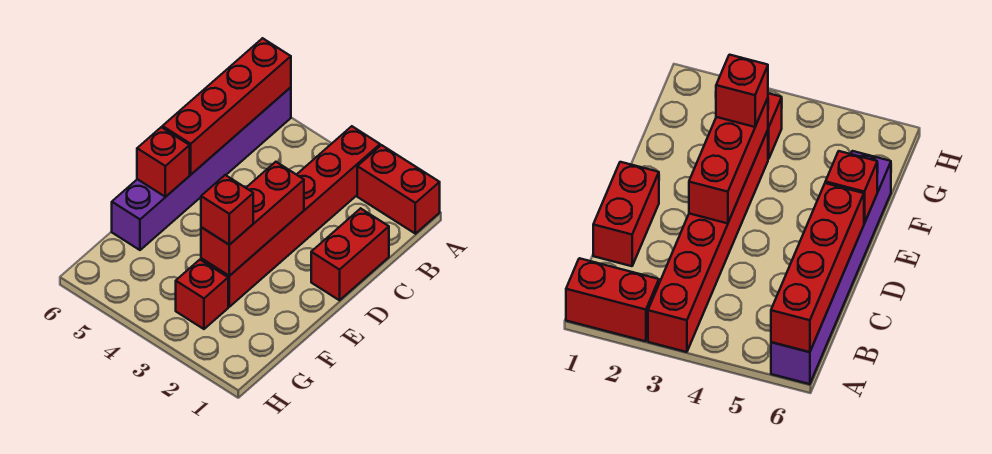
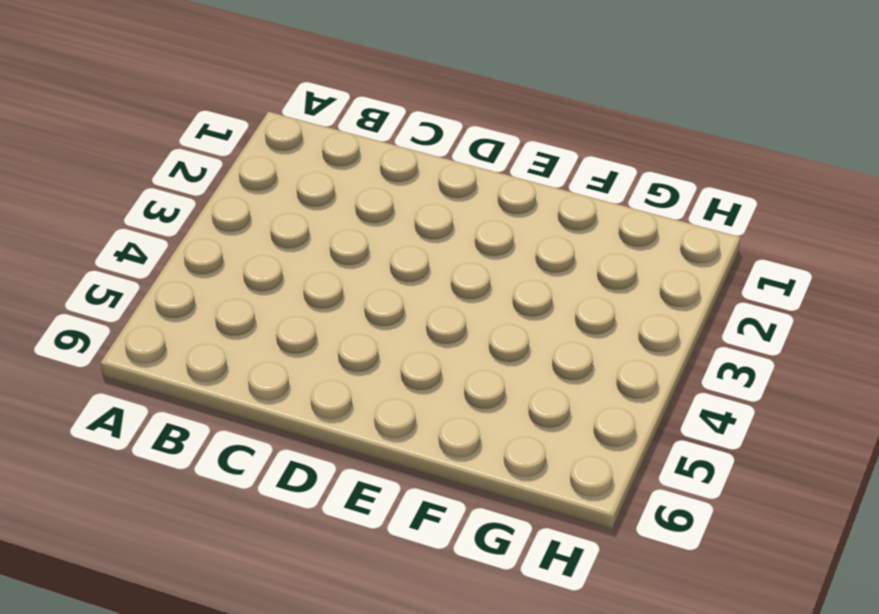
none -> red brick A1:A2 level 1
none -> red brick A3:F3 level 1

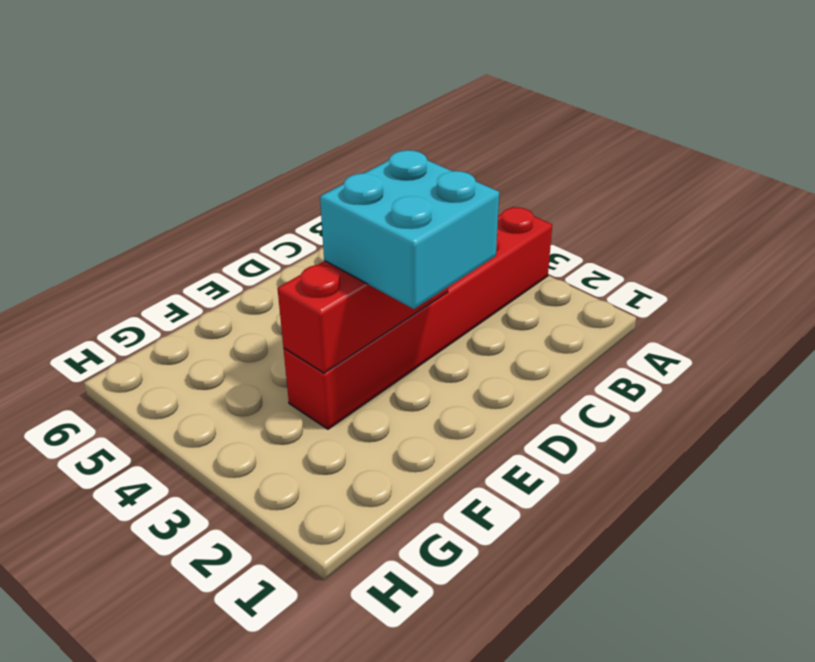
cyan brick D2:E3 level 3 -> none
none -> red brick A1:A2 level 1
none -> purple brick A6:F6 level 1

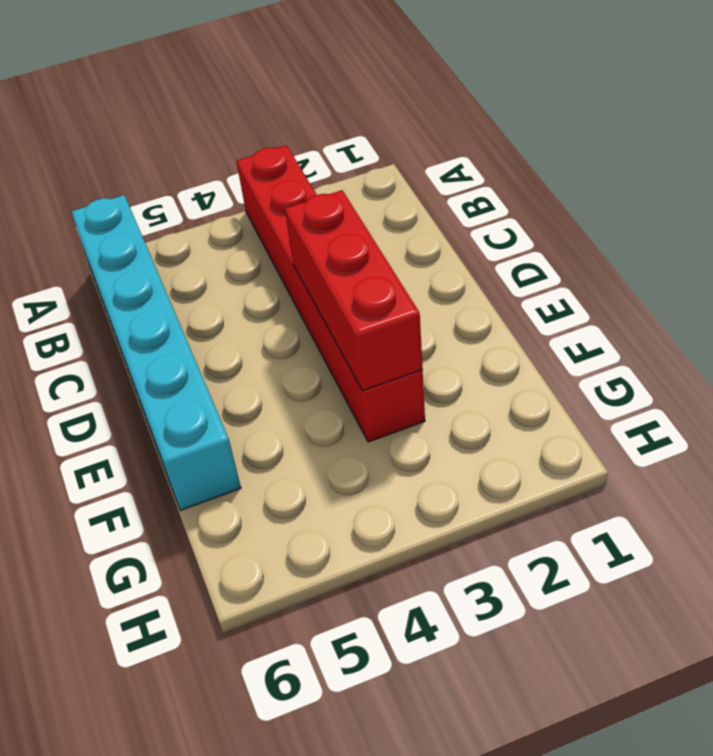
cyan brick A6:F6 level 1 -> purple brick A6:F6 level 1
none -> red brick A1:A2 level 1
none -> red brick C1:D1 level 1

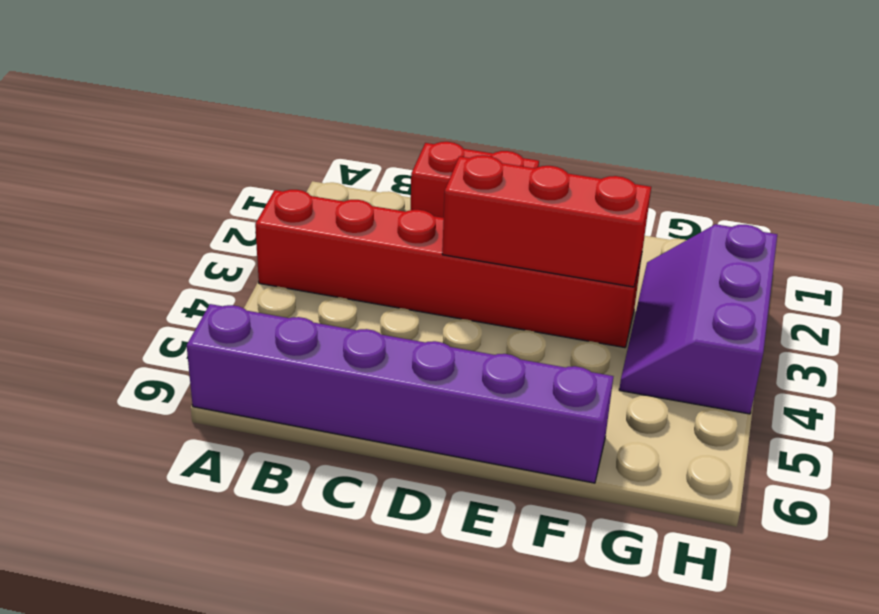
purple slope G2:H4 level 1 top H -> red brick G3 level 1
none -> red brick A1:A2 level 1
none -> red brick A6:D6 level 2

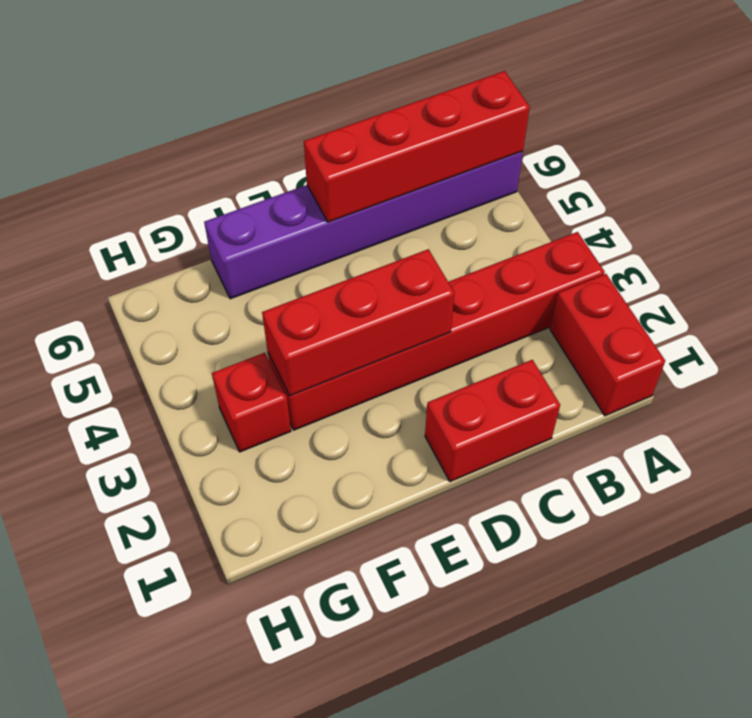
none -> red brick E6 level 2
none -> red brick F3 level 3

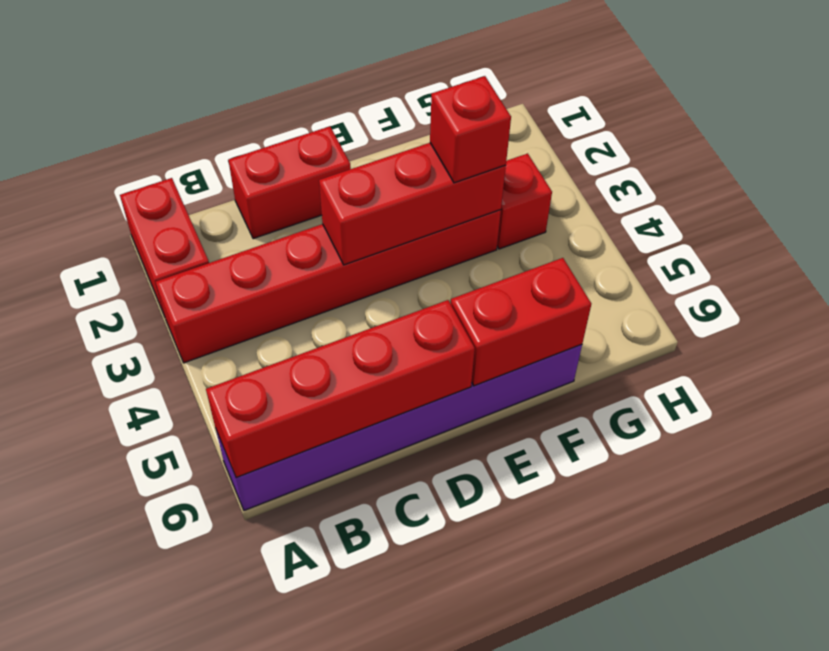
red brick E6:F6 level 2 -> red brick E6 level 2

